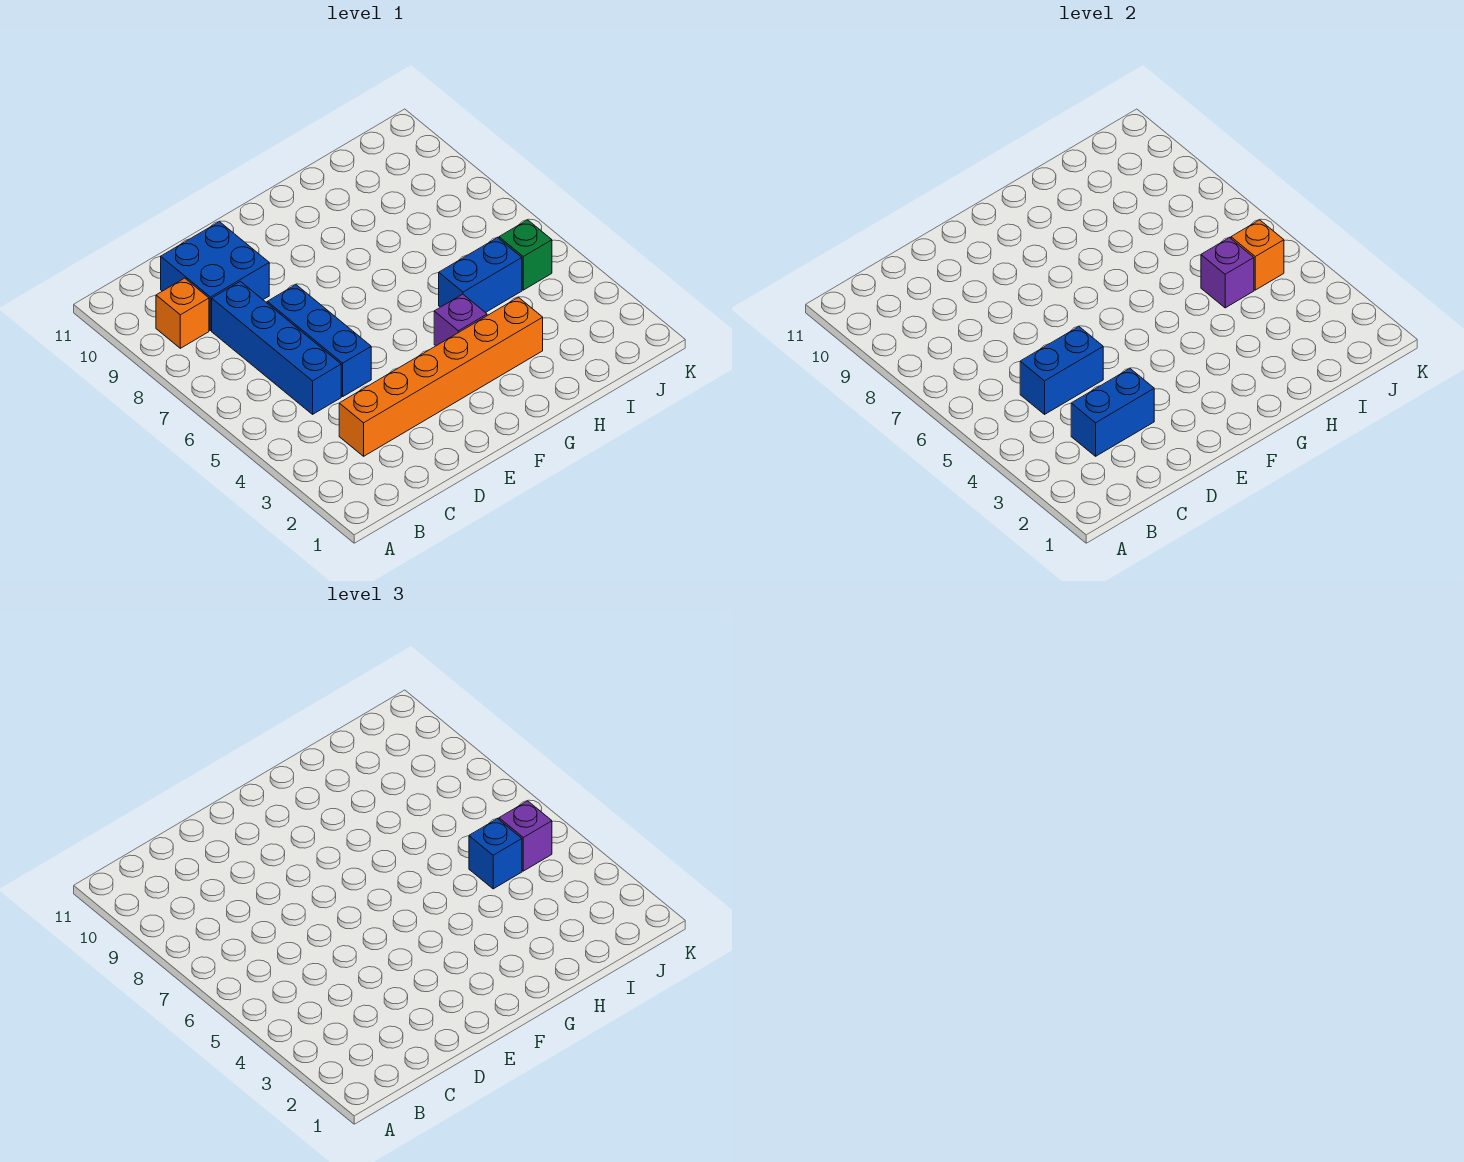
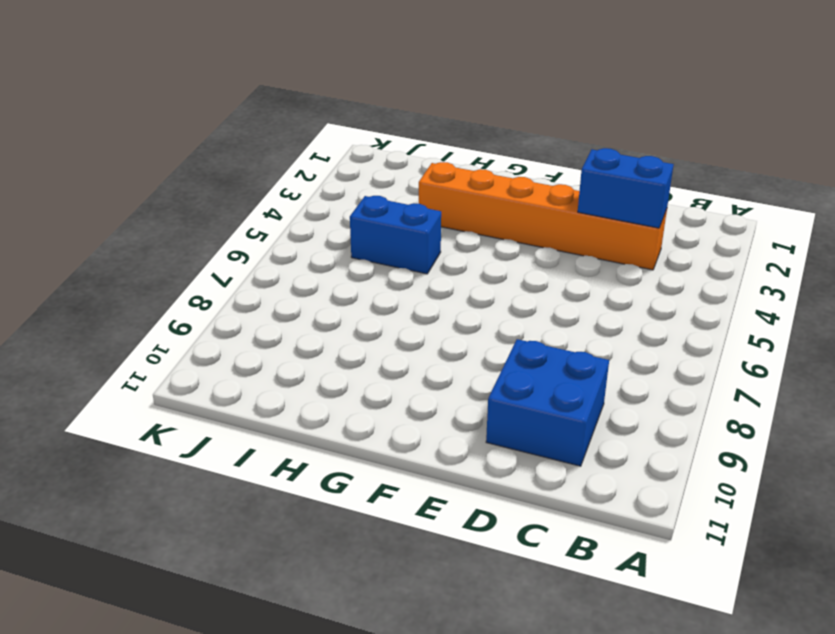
none -> orange brick B9 level 1
none -> blue brick C5:C8 level 1
none -> blue brick D5:D7 level 1

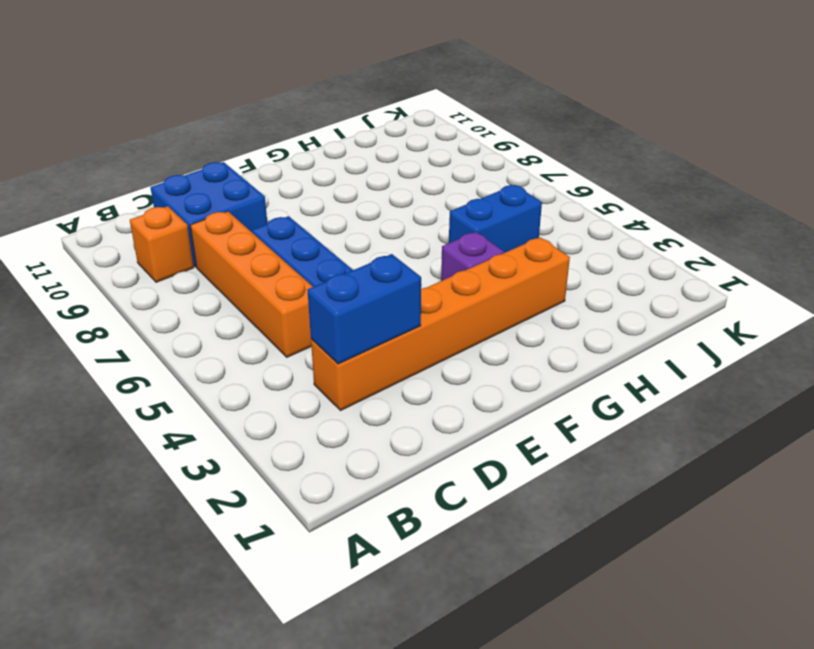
orange brick C5:C8 level 1 -> blue brick C5:C8 level 1
none -> green brick J5 level 1
none -> blue brick C5:D5 level 2
none -> purple brick I5 level 2

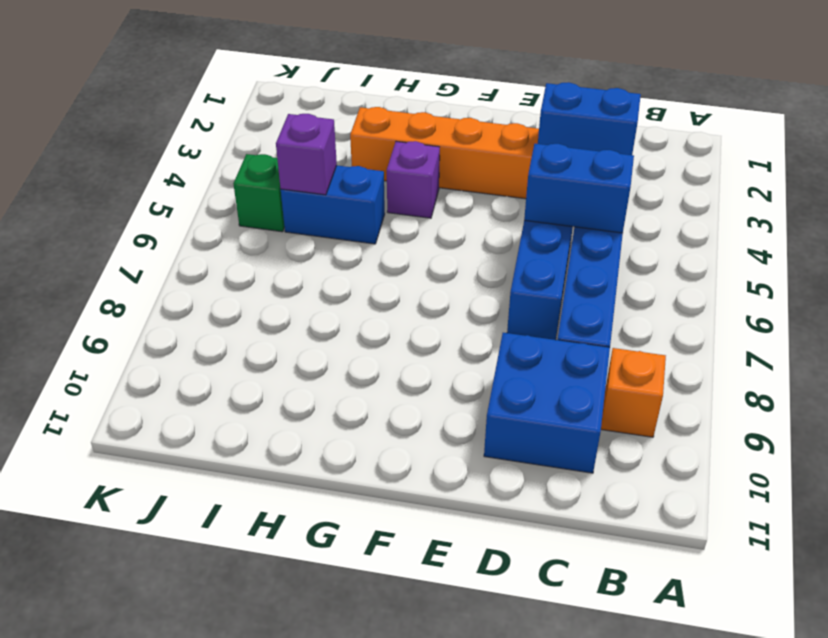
none -> orange brick J5 level 2
none -> blue brick I5 level 3
none -> purple brick J5 level 3

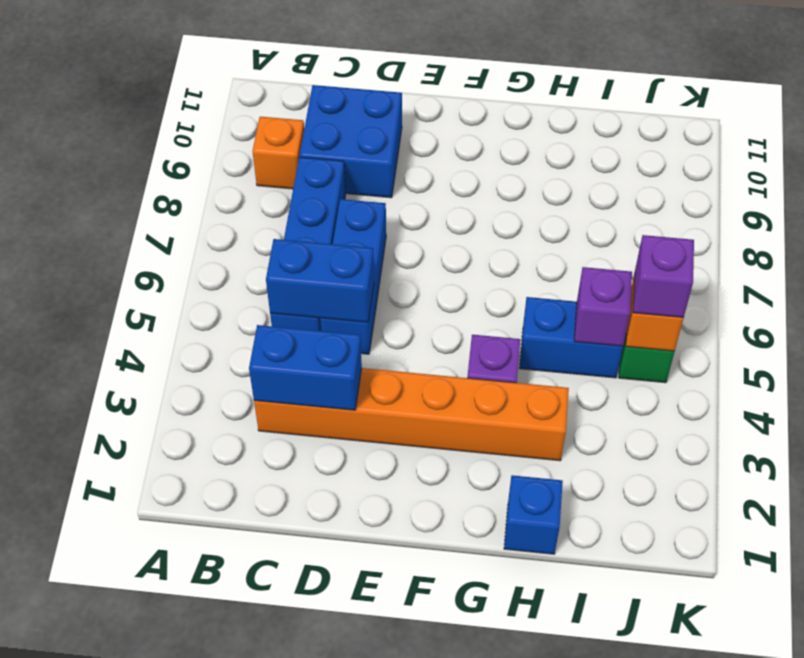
blue brick H1 level 1 -> blue brick I5 level 3

